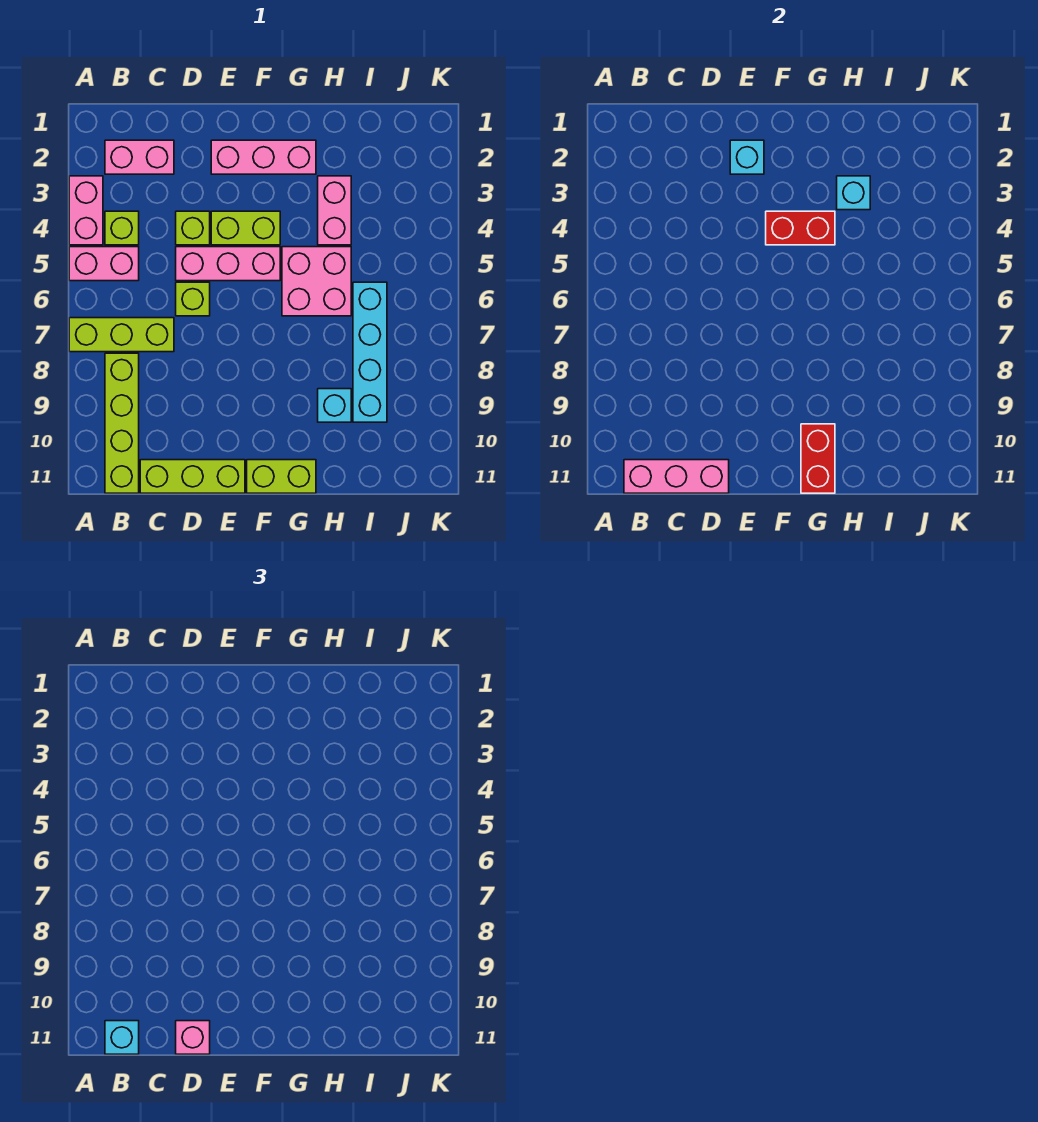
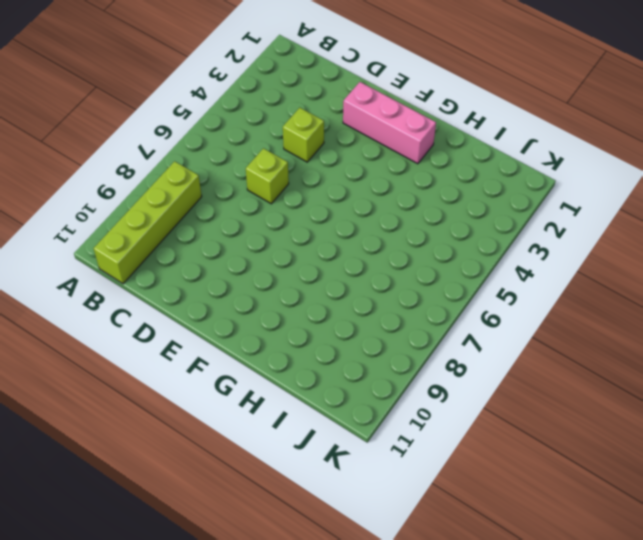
none -> pink brick A3:A4 level 1
none -> pink brick A5:B5 level 1
none -> lime brick A7:C7 level 1

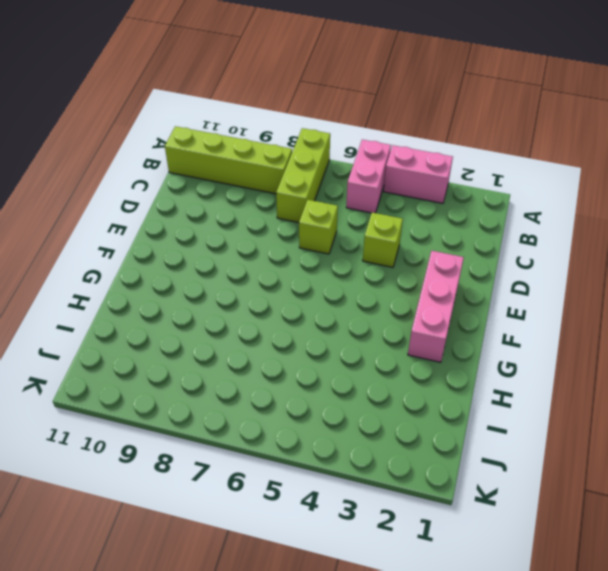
none -> pink brick B2:C2 level 1
none -> lime brick B4 level 1
none -> lime brick C11:E11 level 1

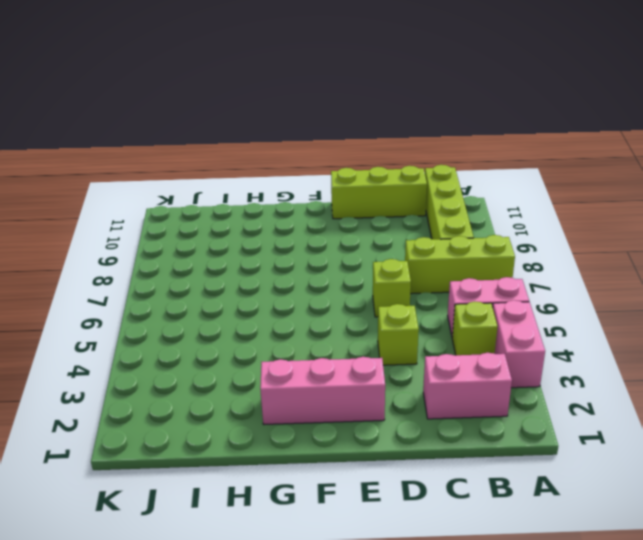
none -> pink brick D5:F5 level 1
none -> lime brick E4:F4 level 1
none -> lime brick F11:G11 level 1

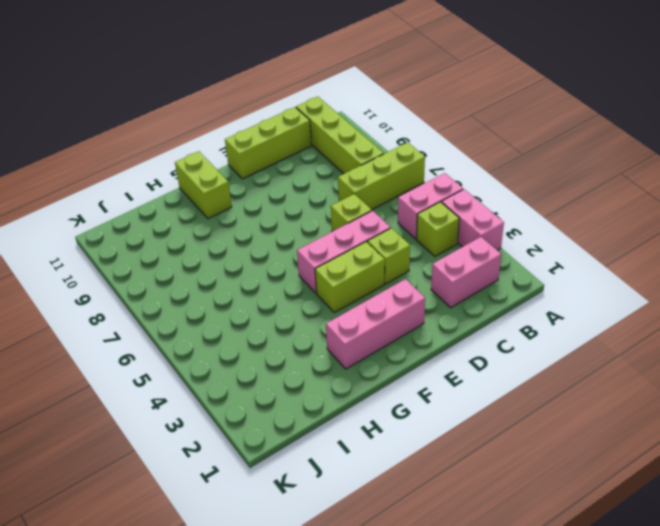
lime brick G10:G11 level 1 -> lime brick F11:G11 level 1
none -> pink brick G5:H6 level 1
none -> pink brick H3:H4 level 1
none -> cyan brick H9 level 1

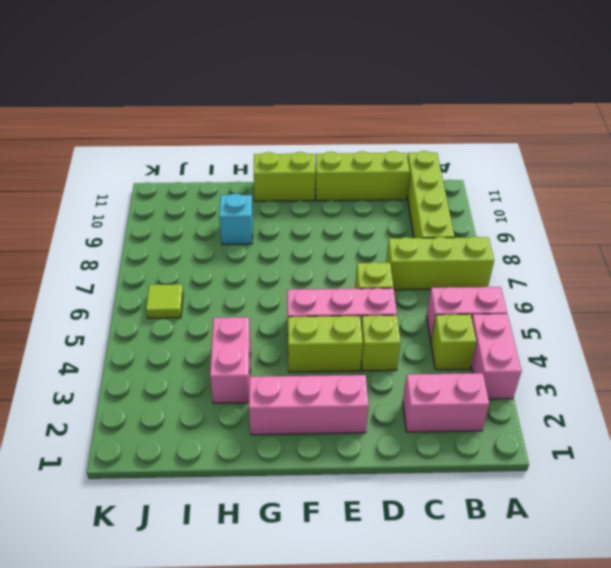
lime tile J6 level 1 -> none
none -> pink brick G5:H6 level 1
none -> cyan brick I6:I9 level 1
none -> pink brick B11:D11 level 2

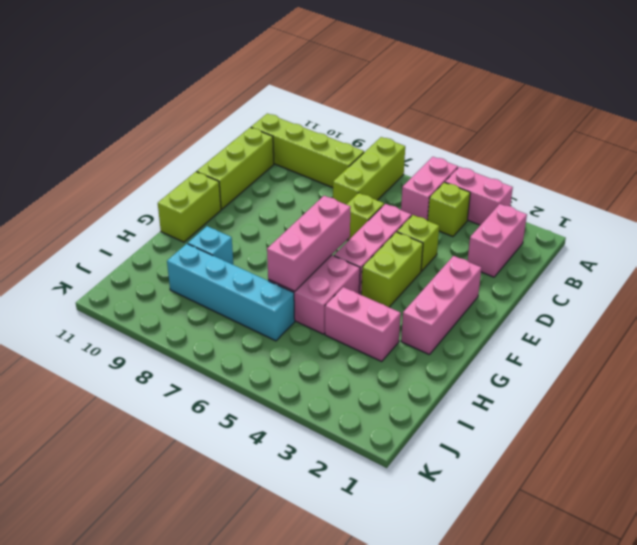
pink brick F6:H6 level 2 -> pink brick B11:D11 level 2
none -> cyan brick E2 level 2
none -> red brick F4:G4 level 2
none -> red brick G10:G11 level 2

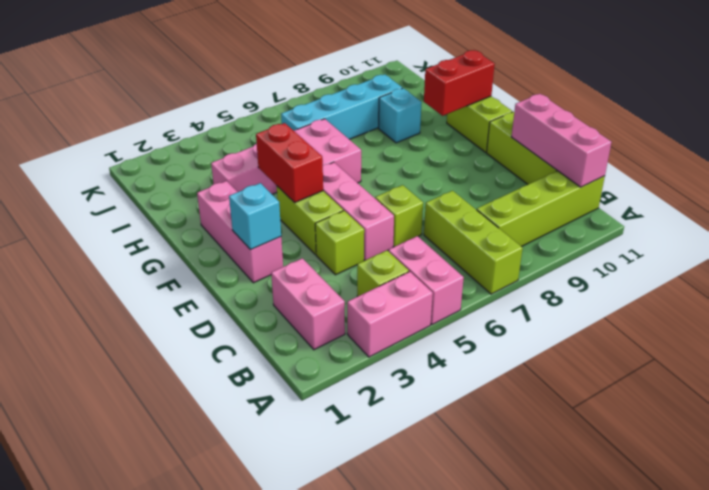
none -> cyan brick H3 level 2
none -> cyan brick B11 level 3
none -> pink brick D11 level 3

